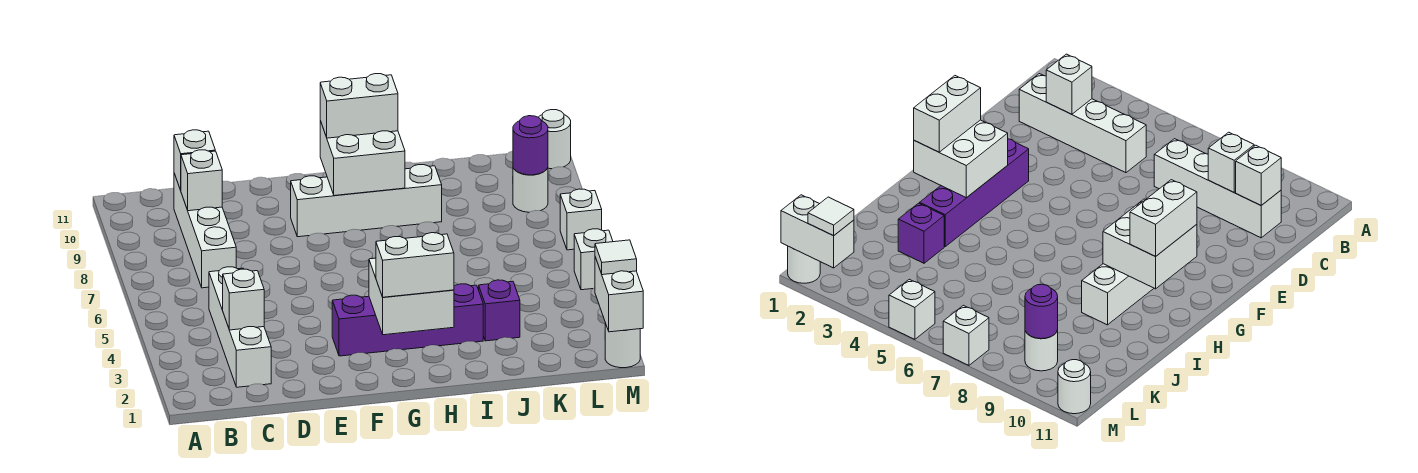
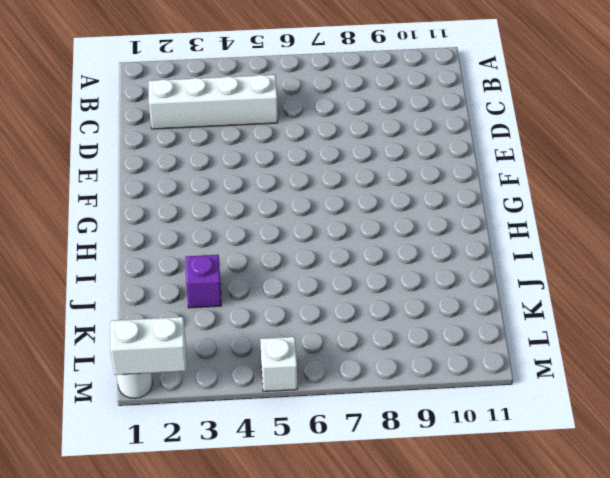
none -> white brick C7:C10 level 1
none -> purple brick F3:I3 level 1
none -> white brick F9:I9 level 1

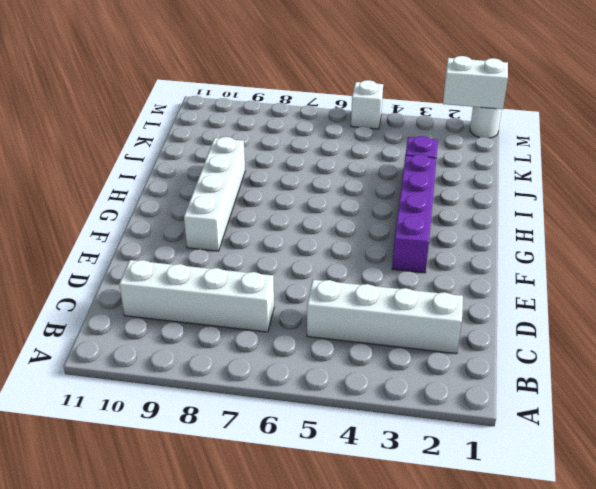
none -> white round brick L9 level 1
none -> white brick M7 level 1
none -> white round brick M11 level 1

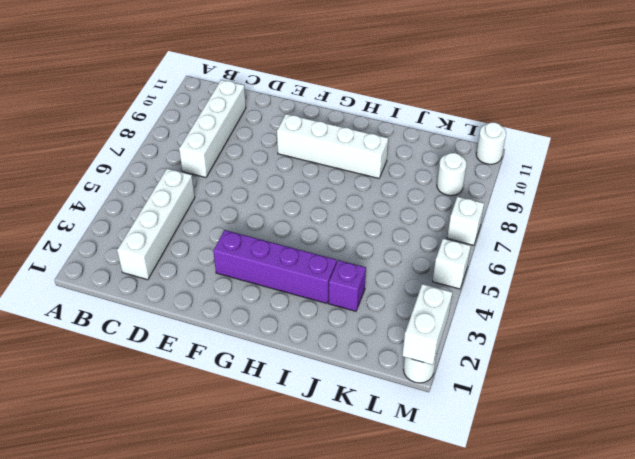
none -> white brick C3 level 2
none -> white brick C9 level 2
none -> white brick C10 level 2

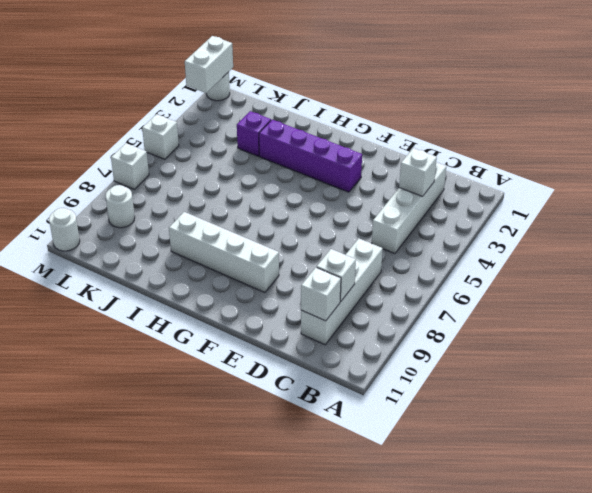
none -> white brick G2:H3 level 2
none -> white brick G9:H10 level 2
none -> purple round brick L9 level 2

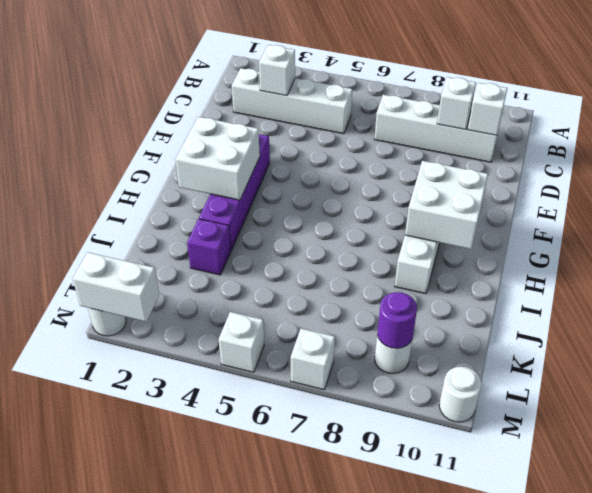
none -> white brick G2:H2 level 3
none -> white brick G10:H10 level 3
none -> white tile M2 level 3

